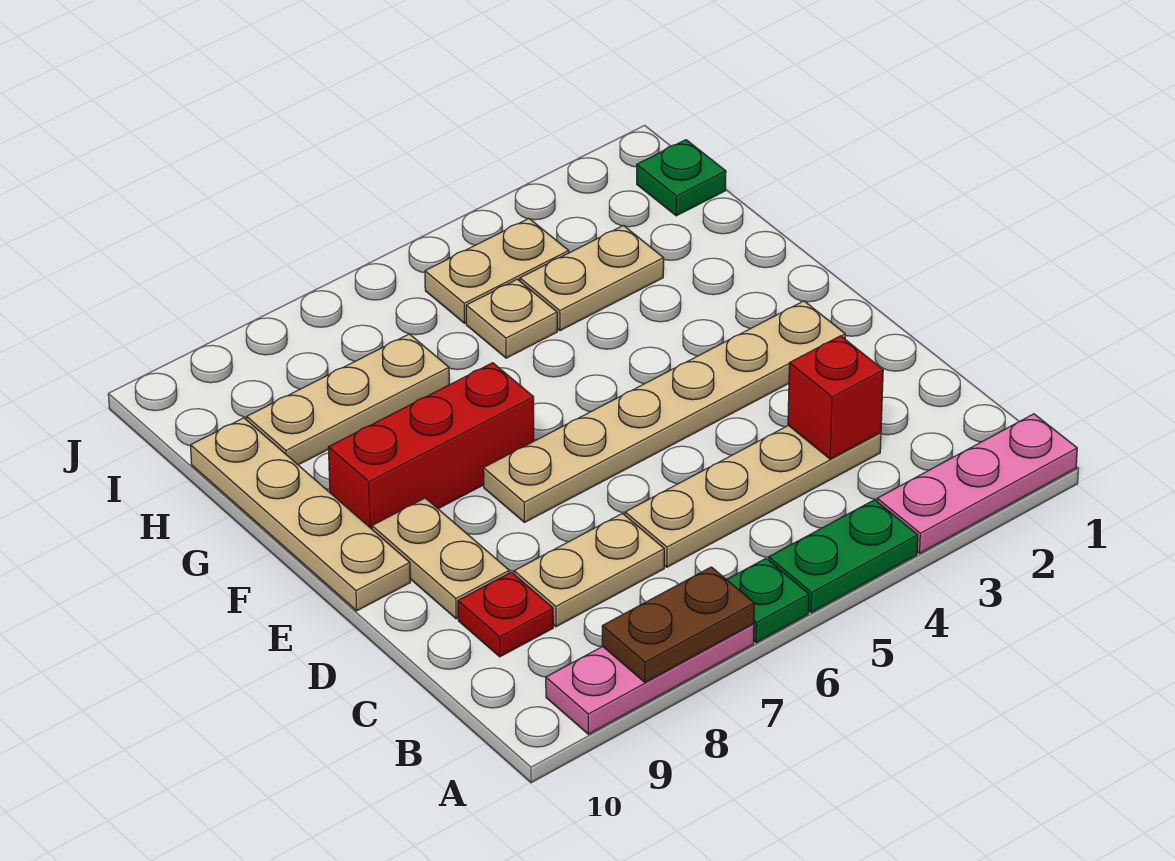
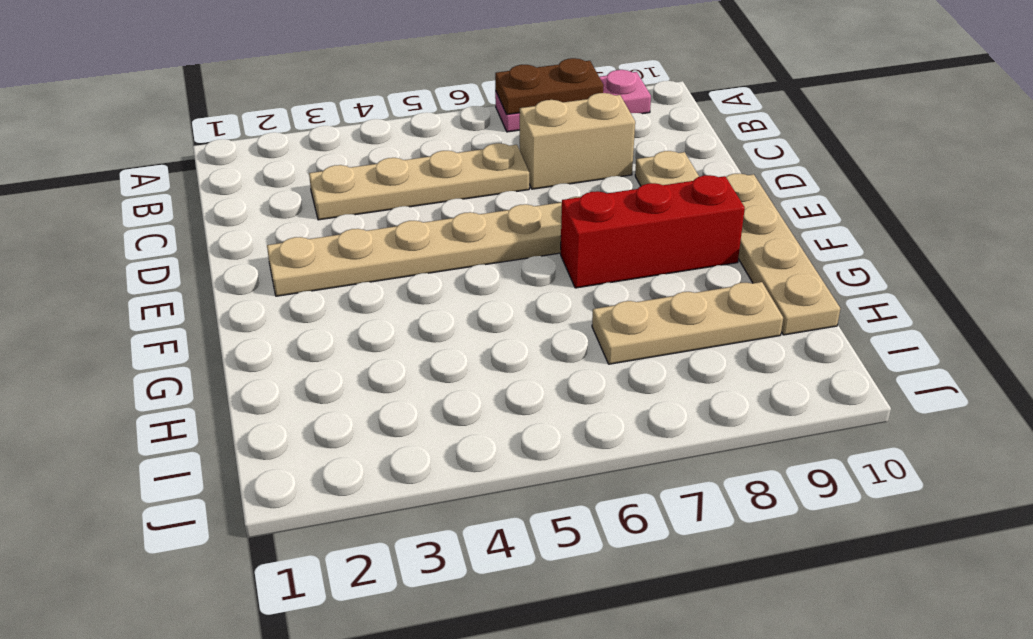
tan brick C7:C8 level 1 -> tan plate C7:C8 level 1
none -> pink plate A1:A3 level 1
none -> green plate A4:A5 level 1
none -> green plate A6 level 1

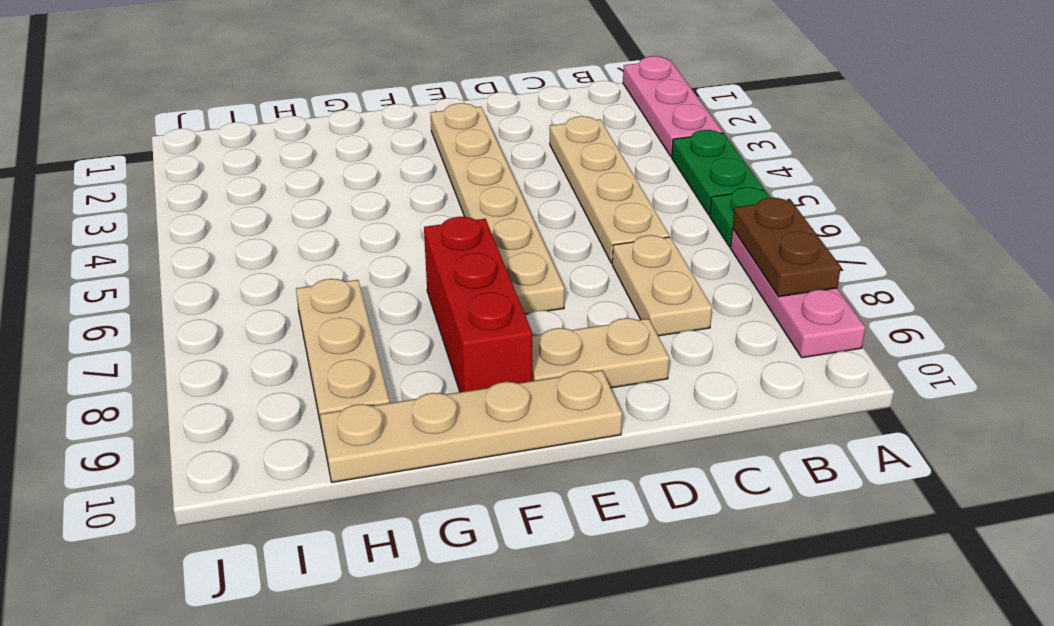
none -> red plate C9 level 1
none -> tan plate H3:H4 level 1
none -> tan plate H5 level 1

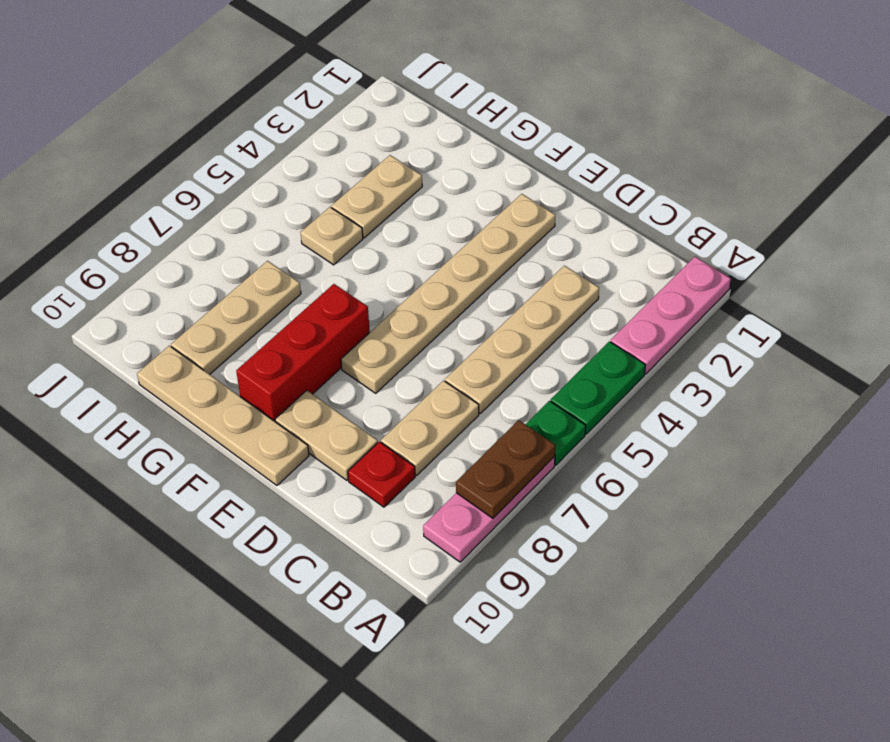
none -> green plate I1 level 1
none -> tan plate I4:I5 level 1
none -> red brick C3 level 2

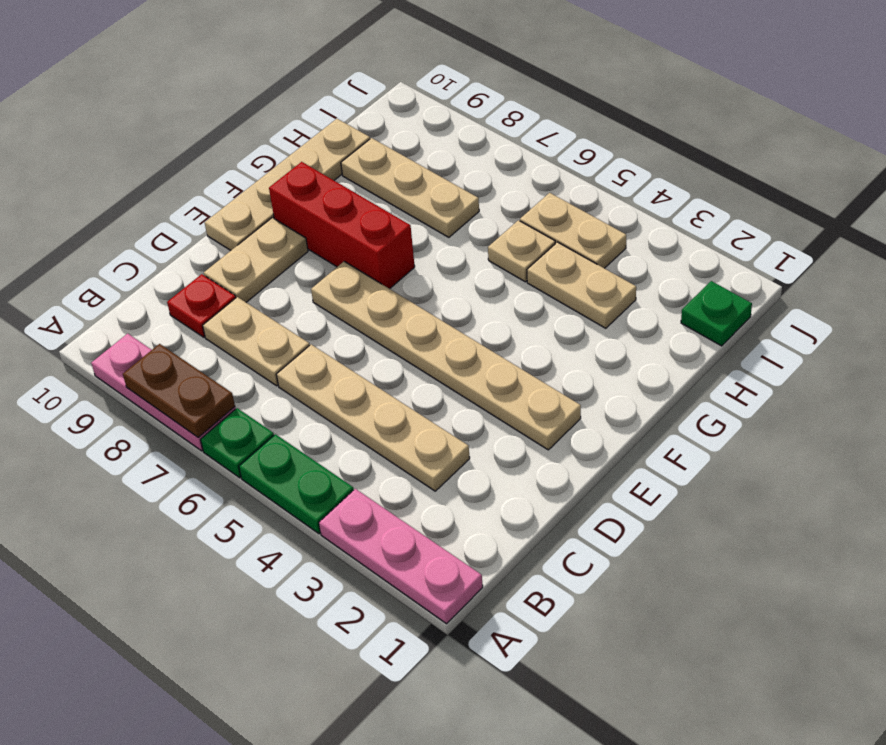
none -> red brick C3 level 2

